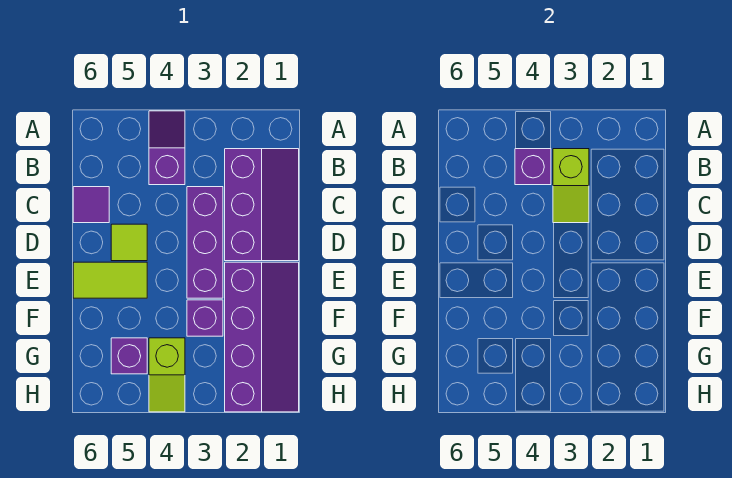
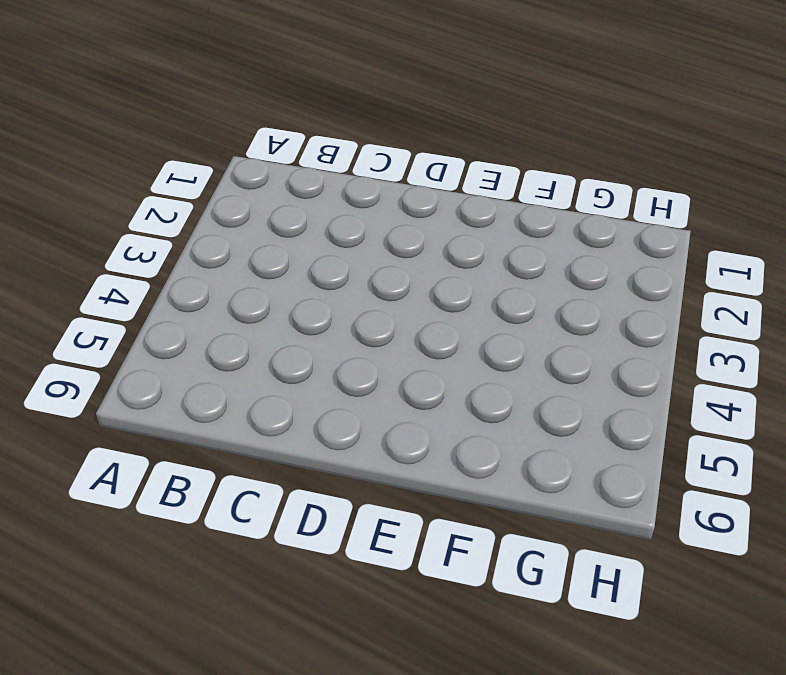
none -> purple slope A4:B4 level 1 top B
none -> purple slope B1:D2 level 1 top 2
none -> purple brick C3:E3 level 1

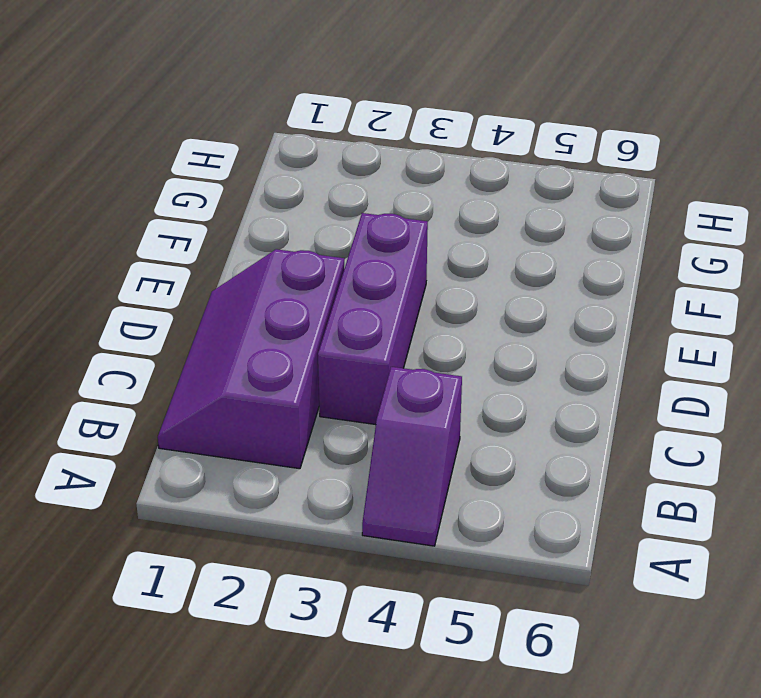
none -> purple tile C6 level 1
none -> lime tile D5 level 1
none -> purple slope E1:H2 level 1 top 2

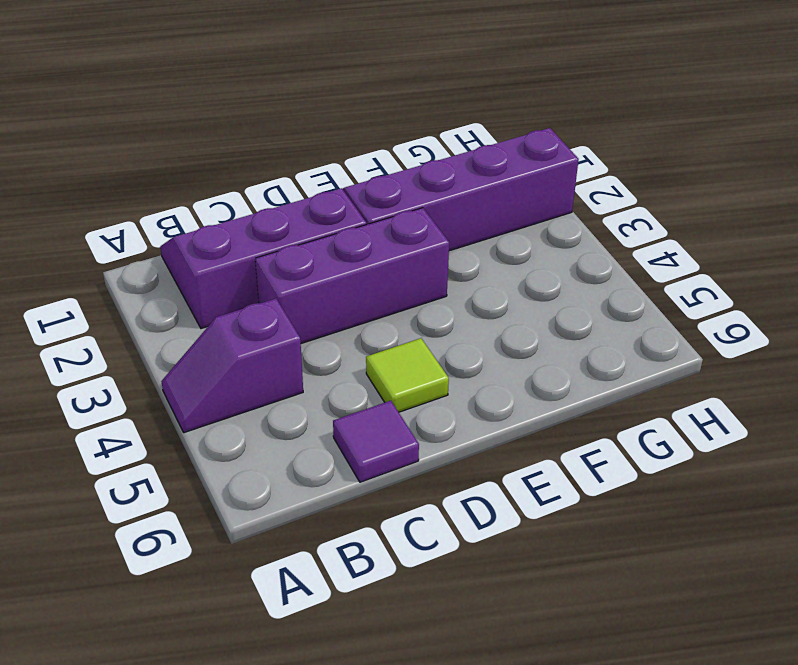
none -> lime tile E5:E6 level 1
none -> purple brick F3 level 1
none -> lime slope G4:H4 level 1 top G

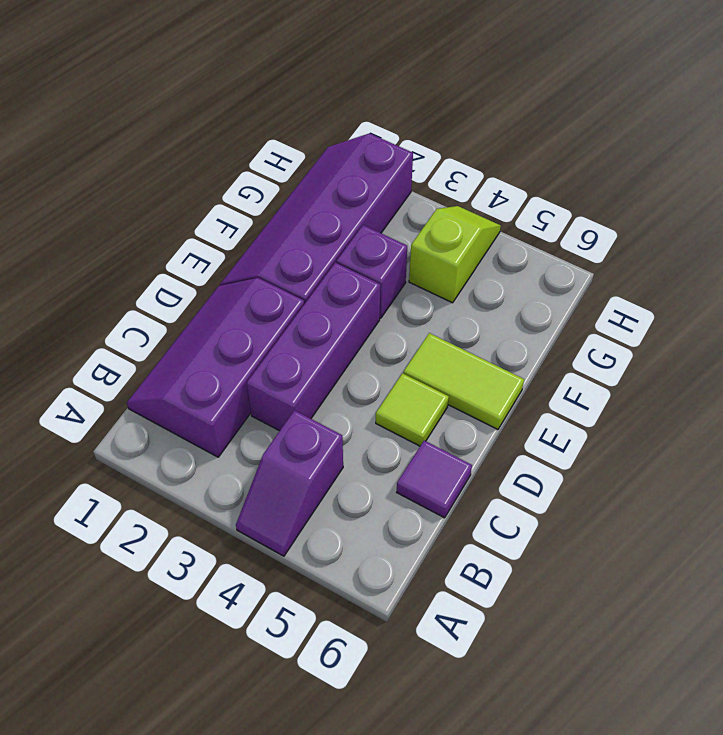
none -> purple brick G5 level 1
none -> lime slope B3:C3 level 2 top B
none -> purple brick B4 level 2

